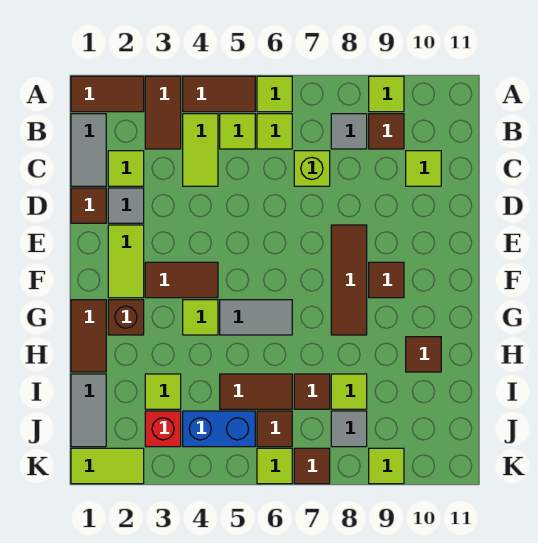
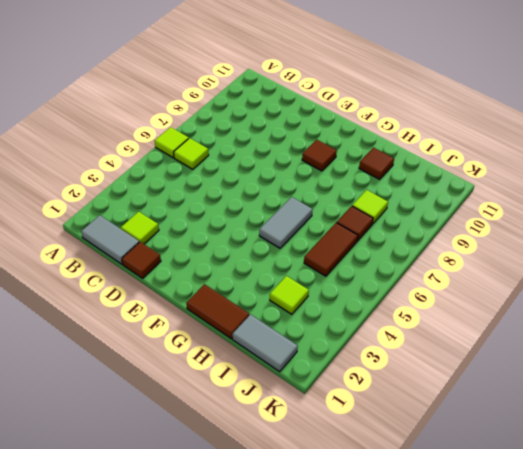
none -> brown tile A1:A2 level 1
none -> brown tile A3:B3 level 1
none -> brown tile A4:A5 level 1
none -> lime tile A9 level 1

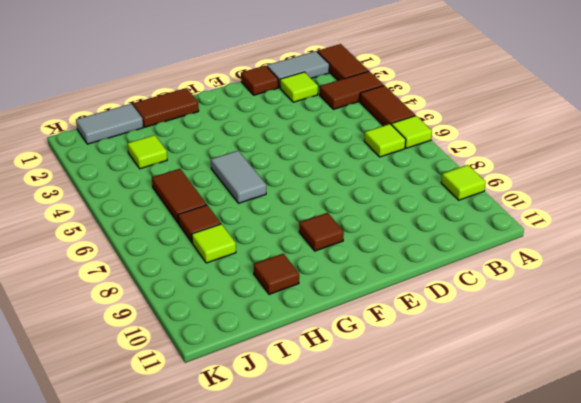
none -> lime tile B4:C4 level 1
none -> lime tile B5 level 1
none -> grey tile B8 level 1
none -> brown tile B9 level 1

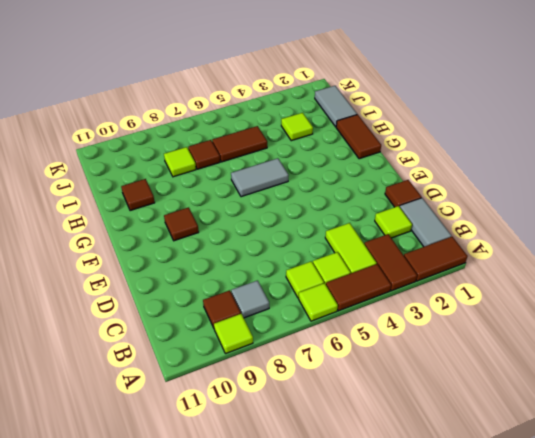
none -> lime brick C7 level 1
none -> lime tile C10 level 1
none -> grey tile D2 level 1
none -> lime tile E2:F2 level 1

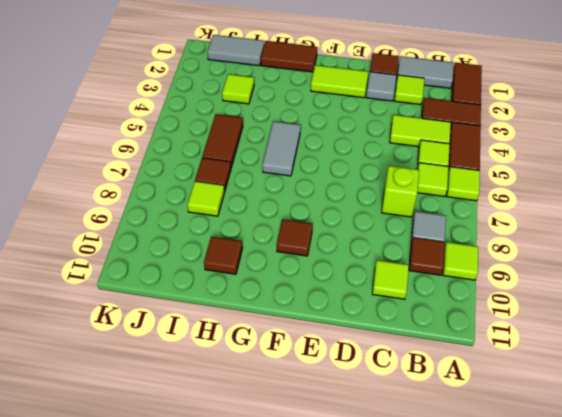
none -> brown tile E8:G8 level 1
none -> brown tile F3:F4 level 1
none -> brown brick G2 level 1
none -> lime tile G4 level 1

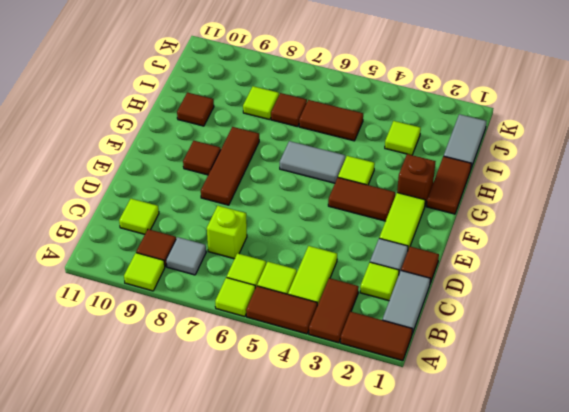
none -> red brick J3 level 1
none -> blue brick J4:J5 level 1
none -> brown tile J6 level 1
none -> grey tile J8 level 1

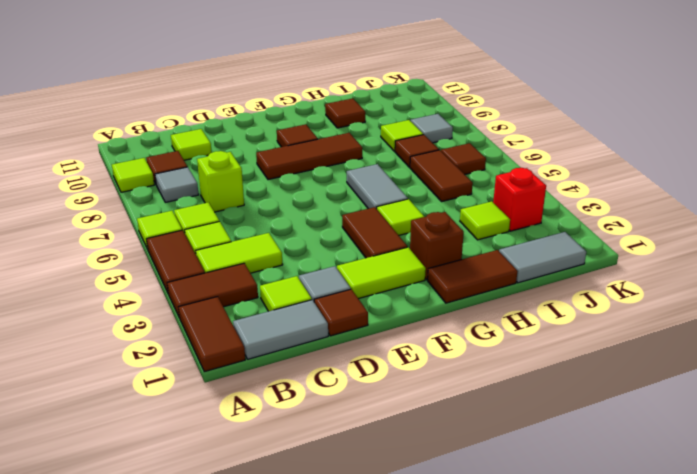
none -> blue brick J4:J5 level 1
none -> lime tile K1:K2 level 1
none -> lime tile K6 level 1
none -> brown tile K7 level 1

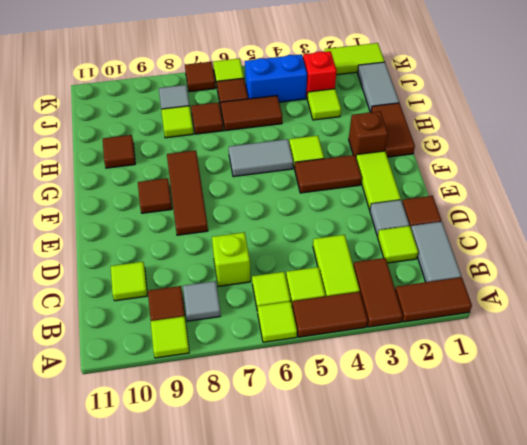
none -> lime tile K9 level 1

